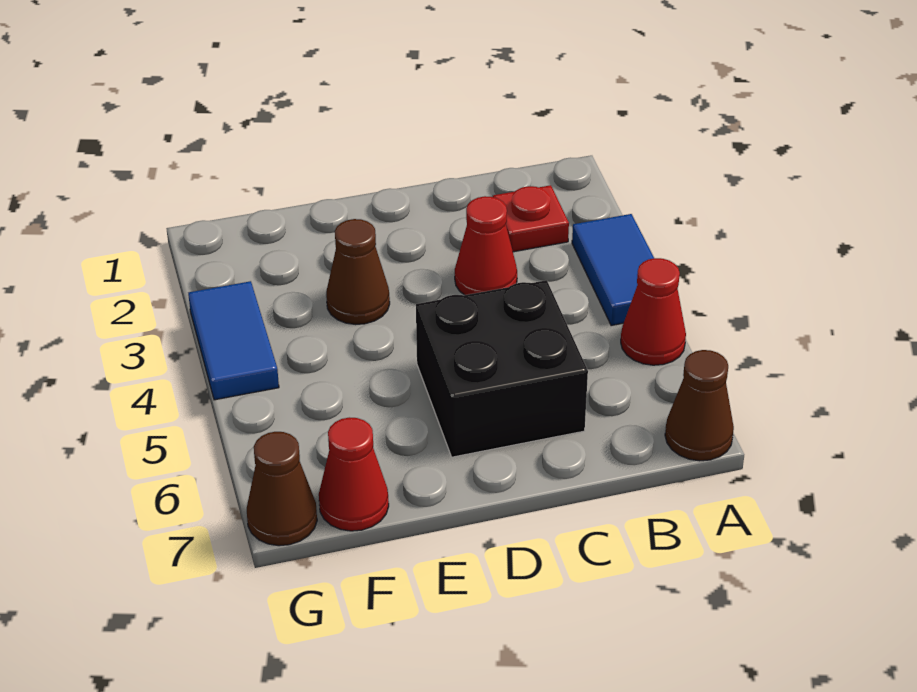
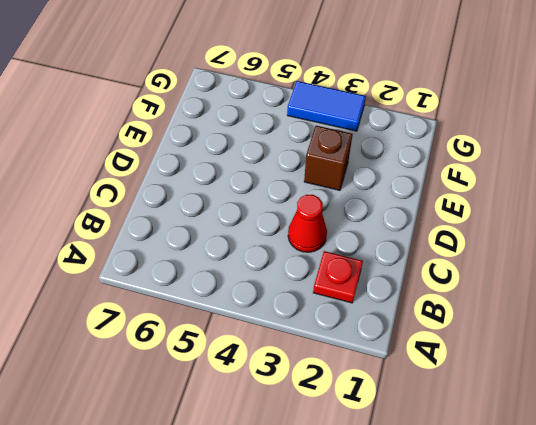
brown brick E3 level 1 -> brown cone E3 level 1
none -> blue tile A3:A4 level 1
none -> red cone A5 level 1

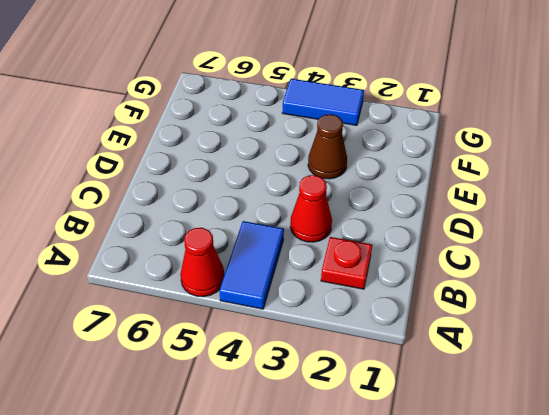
blue tile A4:B4 level 1 -> blue tile A3:A4 level 1
none -> brown cone A7 level 1
none -> black brick C5:D6 level 1

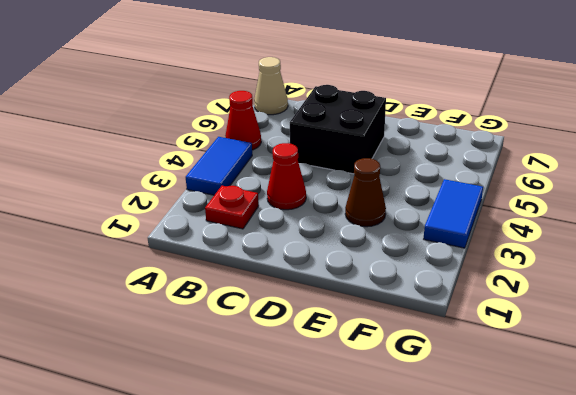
tan cone A7 level 1 -> brown cone A7 level 1
none -> red cone F7 level 1
none -> brown cone G7 level 1

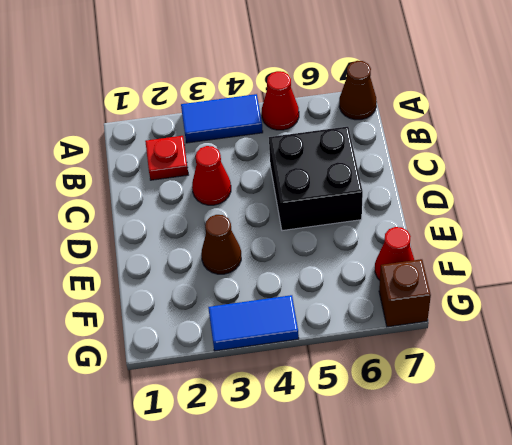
brown brick G7 level 1 -> brown cone G7 level 1

